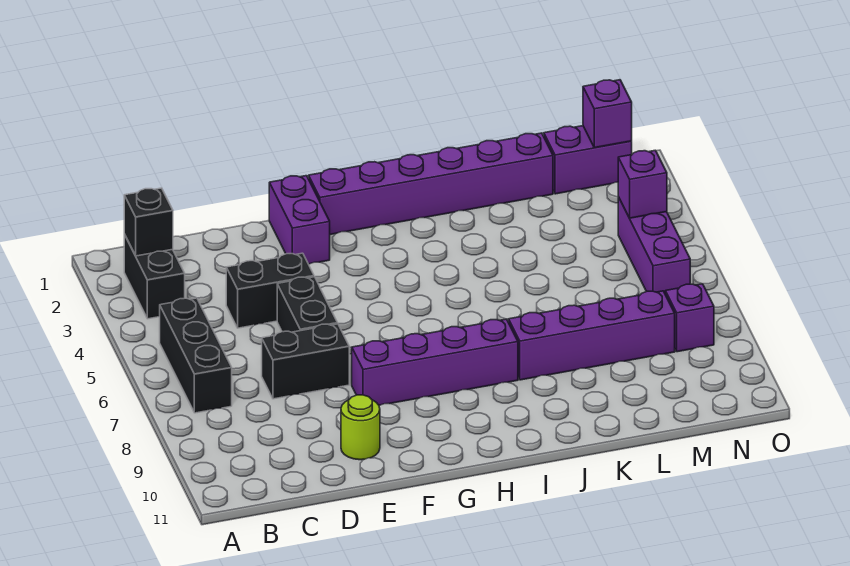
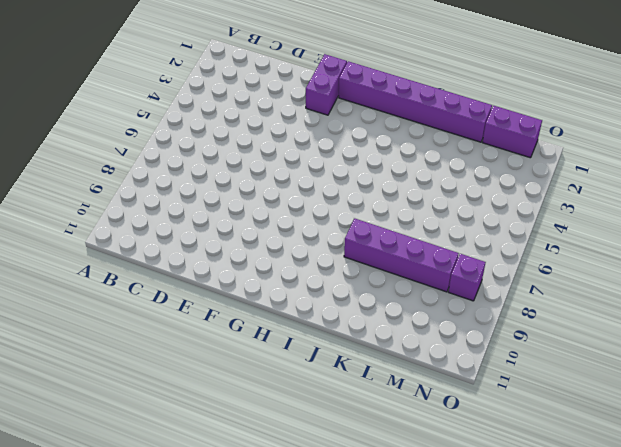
none -> black brick B2:B3 level 1
none -> black brick B5:B7 level 1
none -> black brick D4:E4 level 1

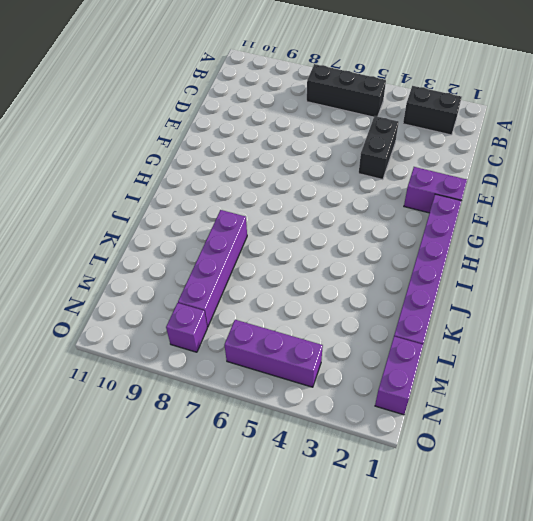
none -> black brick D7:E7 level 1
none -> black brick E5:E6 level 1
none -> lime round brick E10 level 1

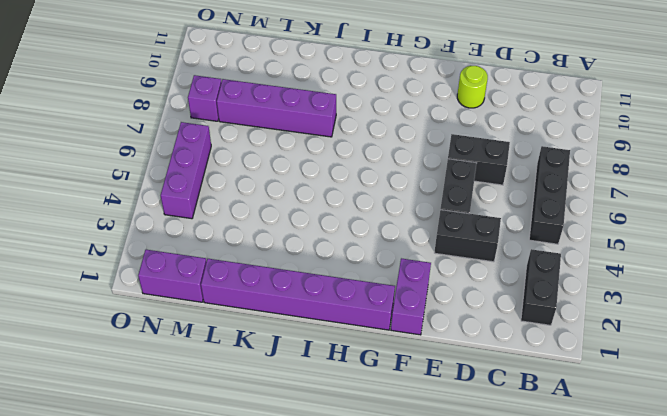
none -> purple brick F8:I8 level 1
none -> black brick B2 level 2
none -> purple brick N1 level 2

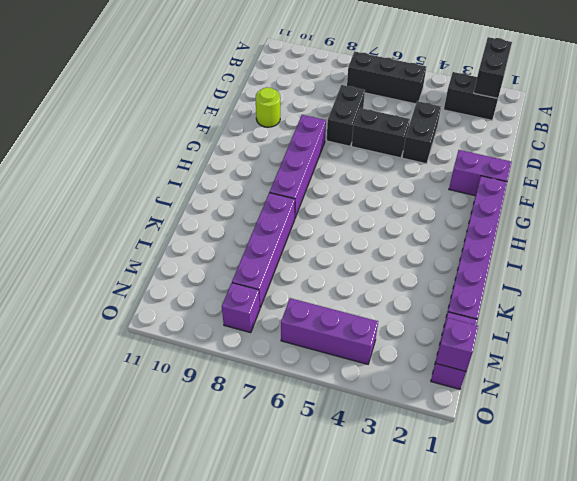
black brick A2:B2 level 2 -> black brick B2 level 2
none -> purple brick N4 level 2

